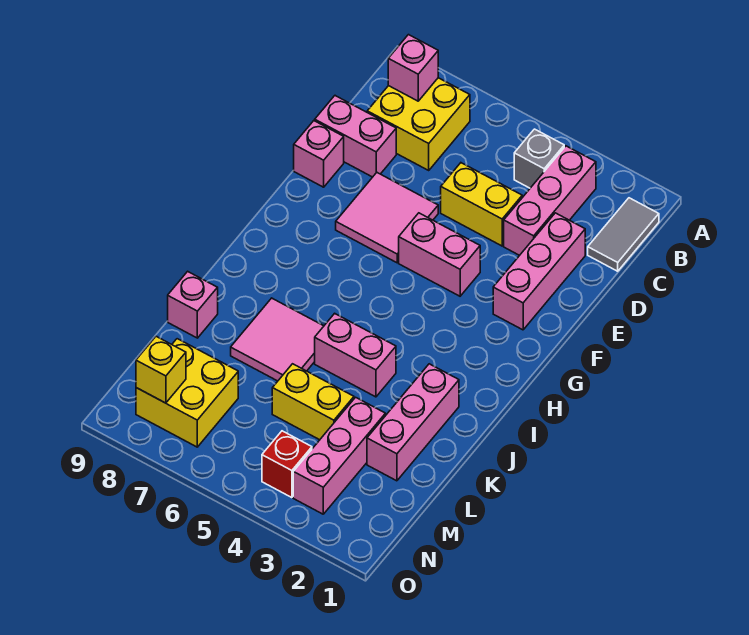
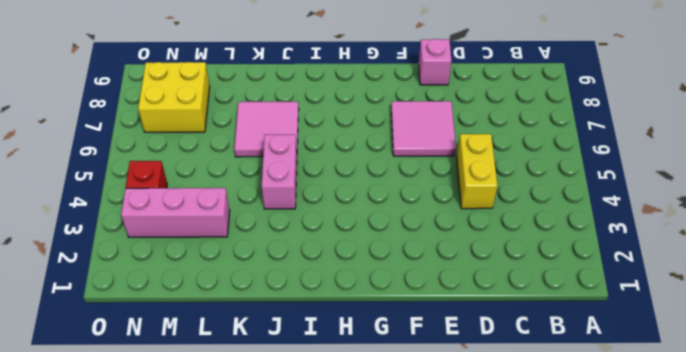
none -> grey tile B1:C1 level 1
none -> pink brick B3:D3 level 1
none -> grey brick B4 level 1

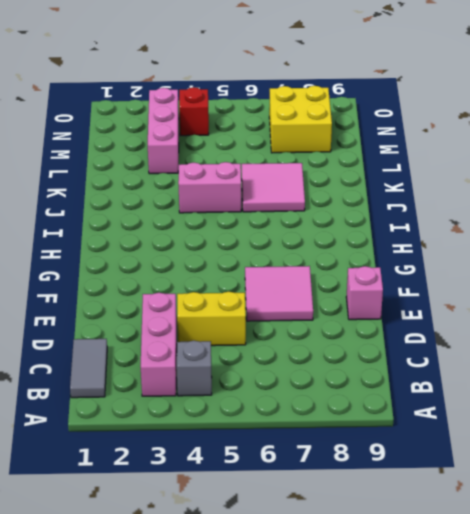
none -> yellow brick B7:C8 level 1
none -> pink brick D2:F2 level 1
none -> pink brick D8:D9 level 1

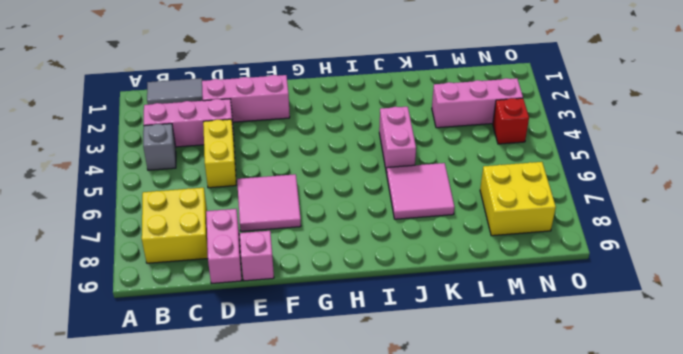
none -> pink brick F4:F5 level 1
none -> pink brick J2:L2 level 1
none -> pink brick K9 level 1

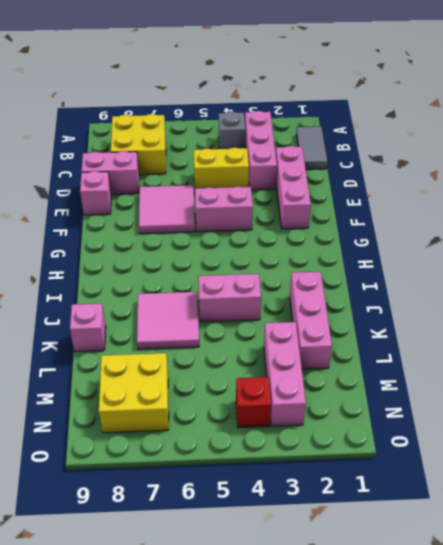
none -> yellow brick L4:L5 level 1
none -> pink brick B8 level 2
none -> yellow brick N8 level 2

